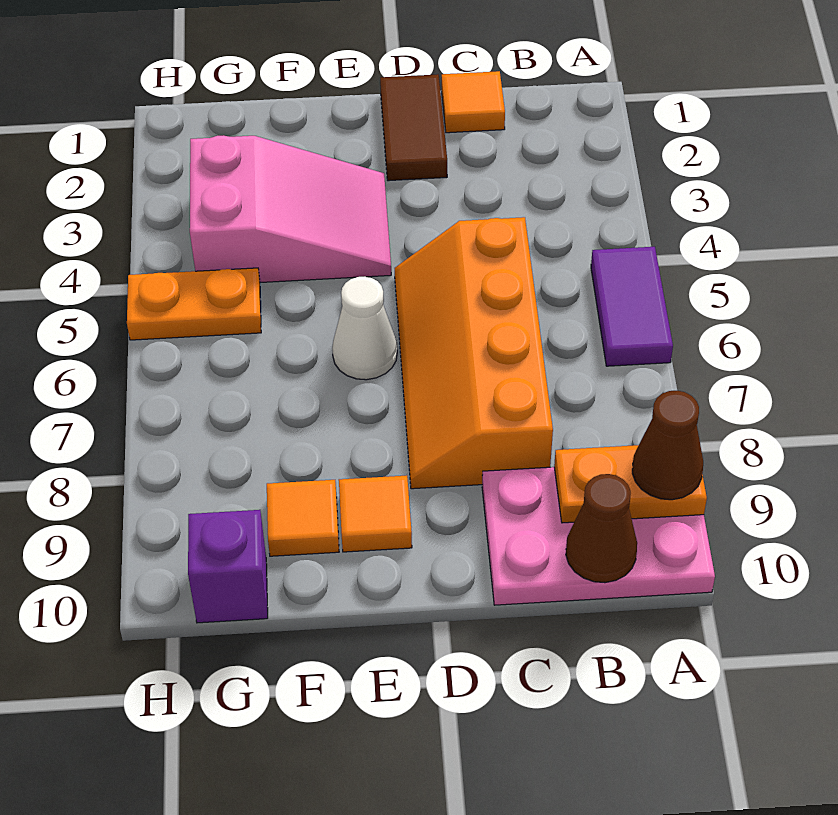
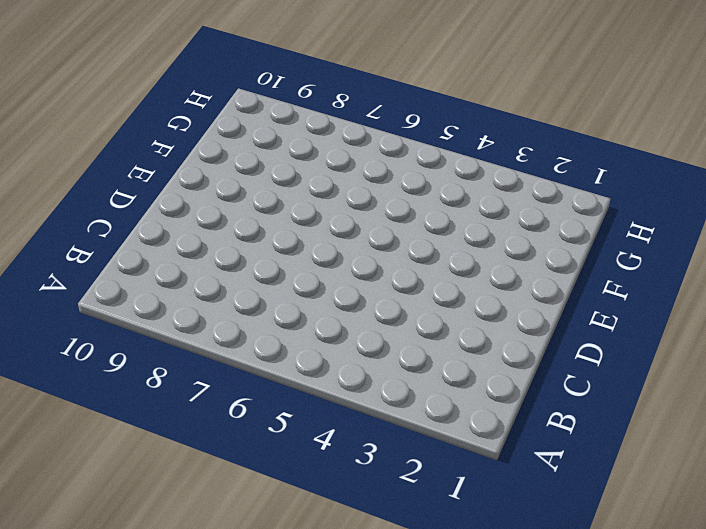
none -> purple tile A5:A6 level 1
none -> pink plate A9:C10 level 1
none -> orange tile C1 level 1

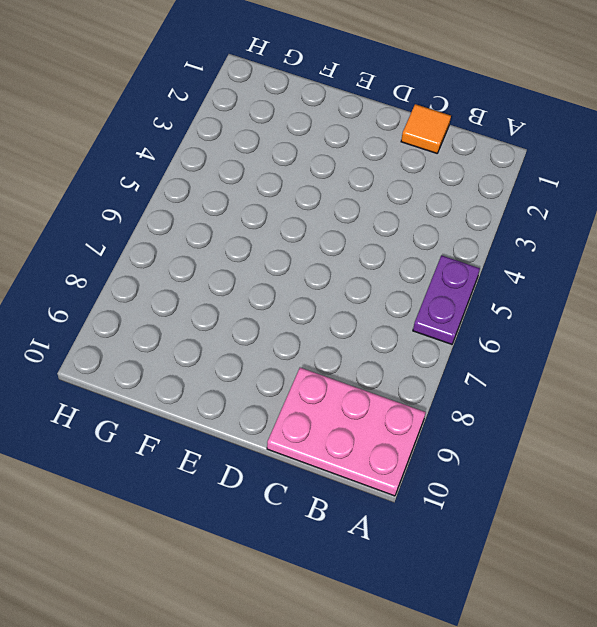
purple plate A5:A6 level 1 -> purple tile A5:A6 level 1
none -> orange slope C5:D8 level 1 top C
none -> brown tile D1:D2 level 1
none -> pink slope E3:G4 level 1 top G

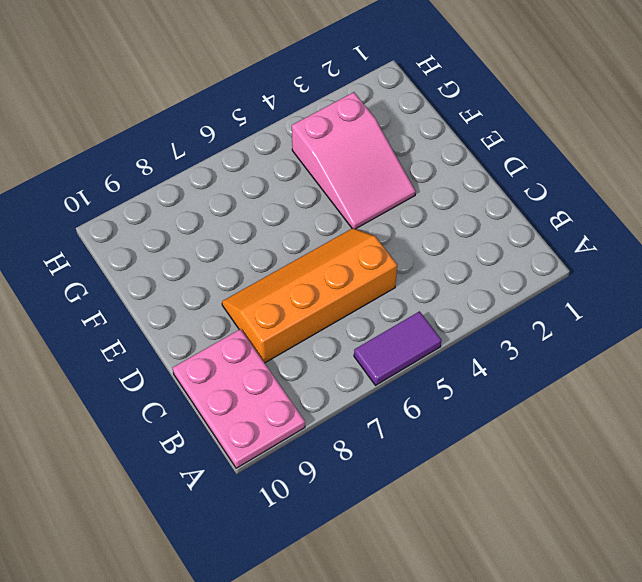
none -> orange tile C1 level 1
none -> brown tile D1:D2 level 1
none -> white cone E6 level 1

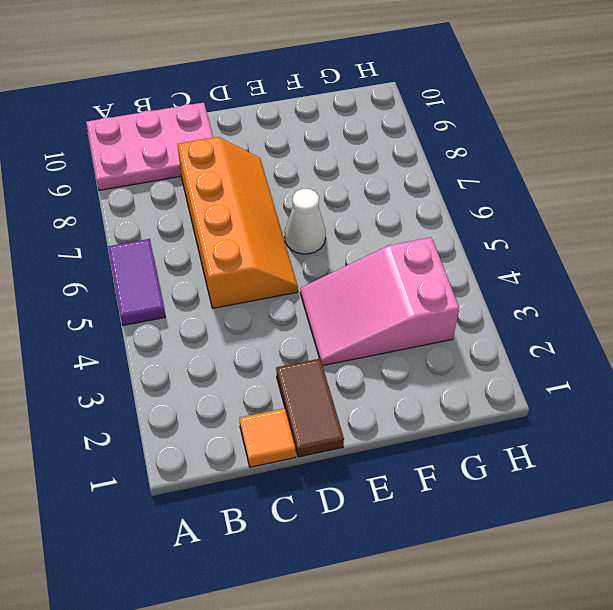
none -> orange tile E9 level 1
none -> orange tile F9 level 1
none -> orange plate G5:H5 level 1

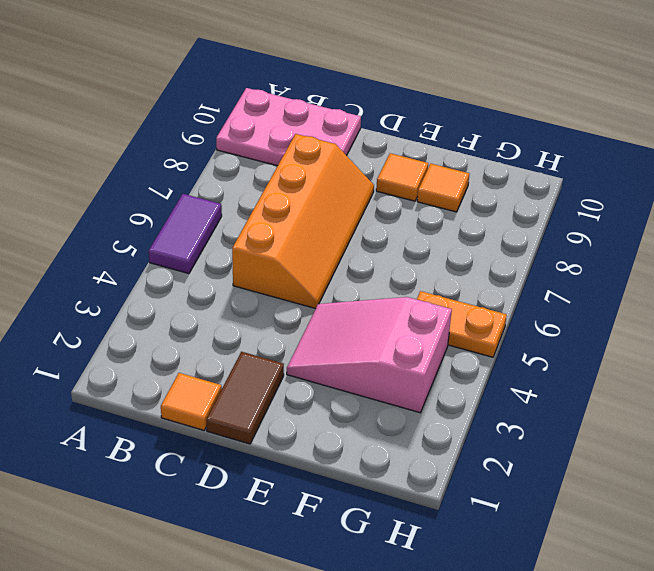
none -> white cone E6 level 1
none -> purple brick G10 level 1
none -> orange plate A9:B9 level 2

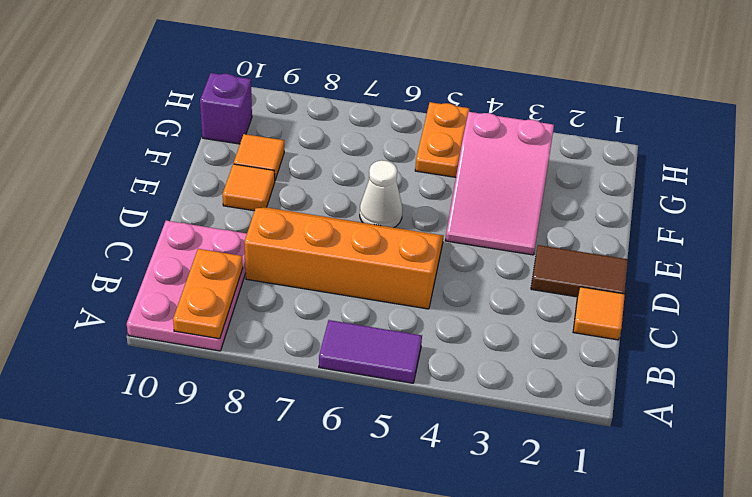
none -> brown cone B10 level 2
none -> brown cone A9 level 3

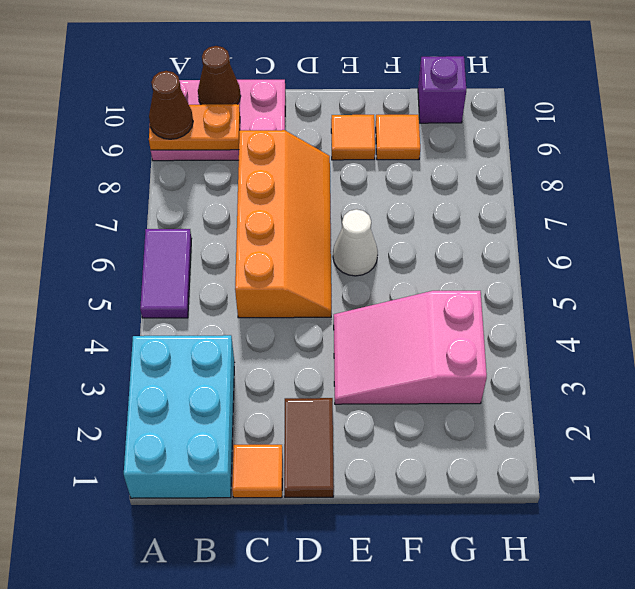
cyan brick A1:B3 level 1 -> none
none -> orange plate G5:H5 level 1

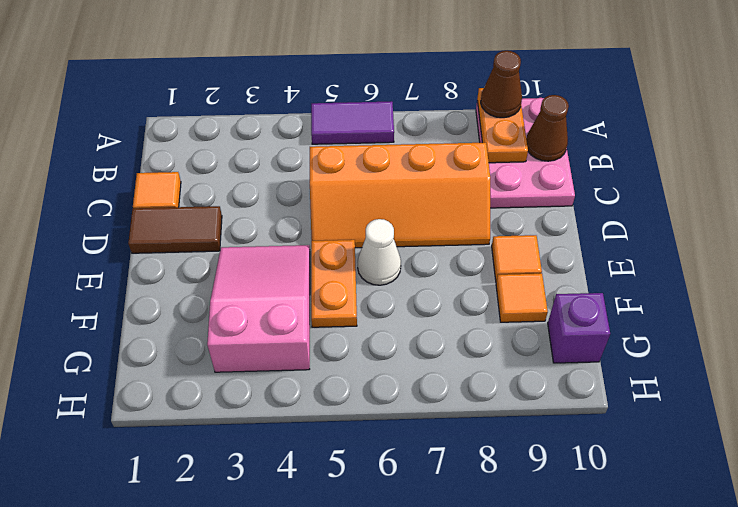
orange plate E5:F5 level 1 -> orange plate G5:H5 level 1

